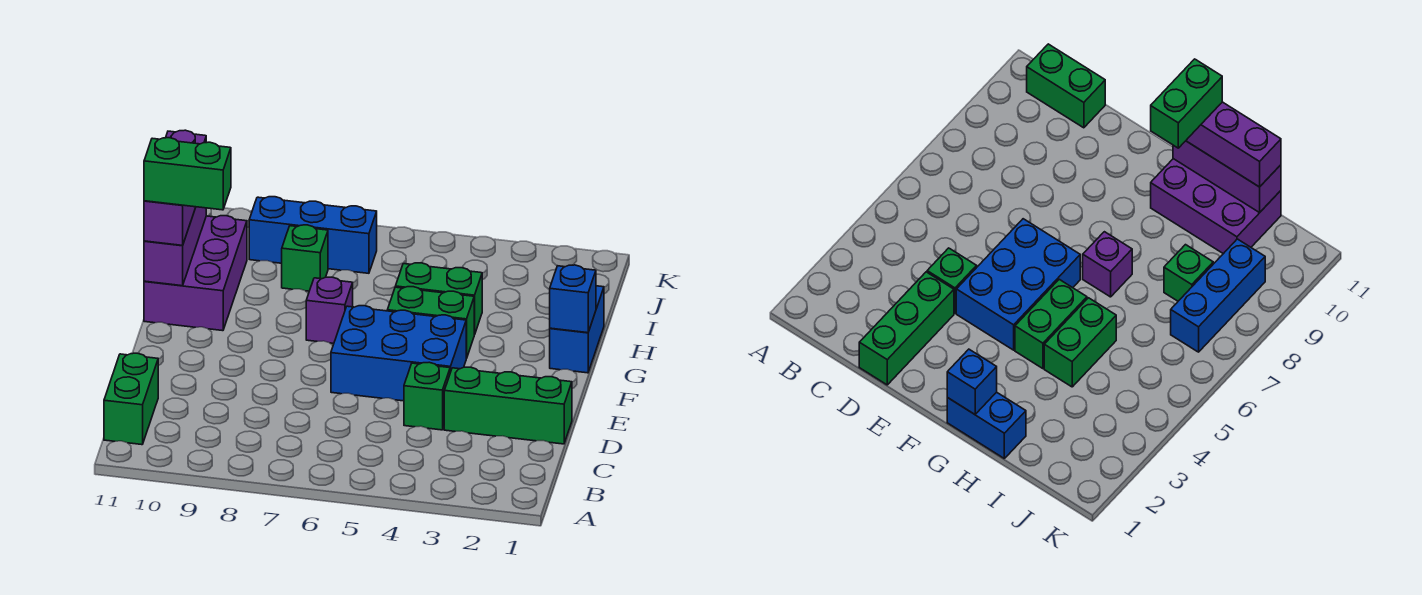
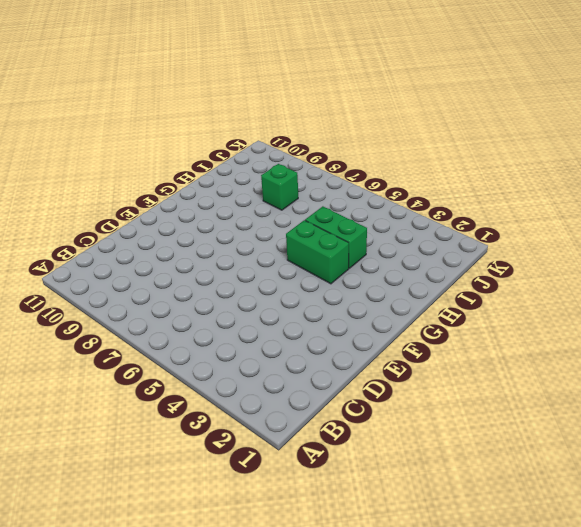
none -> green brick B11:C11 level 1
none -> green brick D1:D3 level 1
none -> green brick D4 level 1

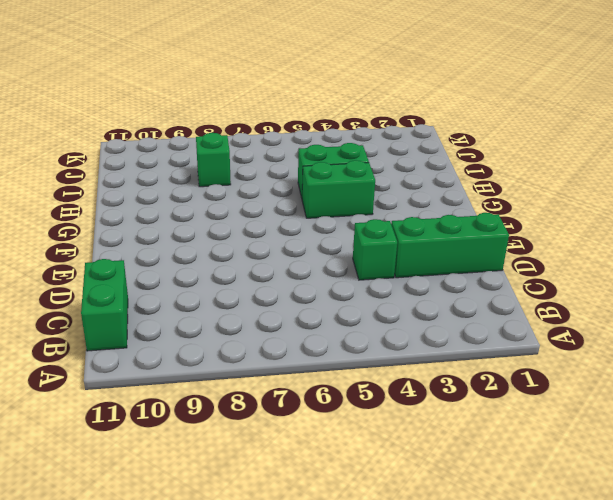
none -> blue brick E4:F6 level 1
none -> blue brick G1:H1 level 1
none -> purple brick G7 level 1

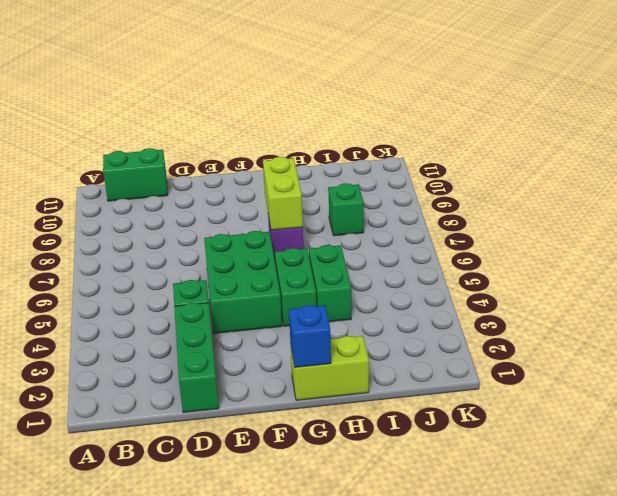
green brick E4:F6 level 1 -> blue brick E4:F6 level 1
lime brick G1:H1 level 1 -> blue brick G1:H1 level 1
lime brick G7:G8 level 2 -> none
none -> purple brick G10:I11 level 1
none -> blue brick J7:J9 level 1
none -> purple brick G11:I11 level 2

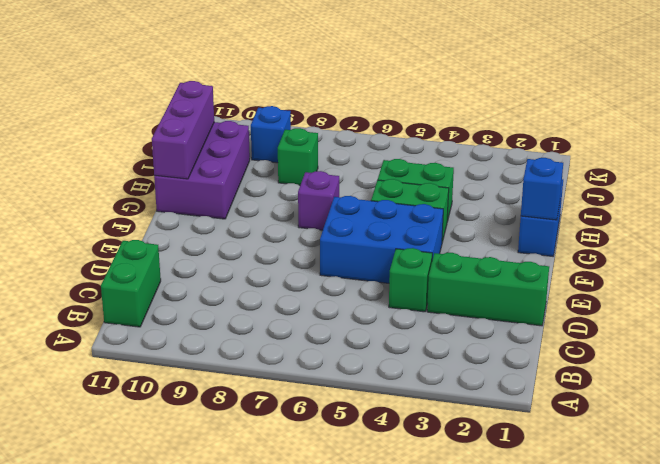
blue brick J9 level 1 -> blue brick J7:J9 level 1
none -> purple brick G11:I11 level 3
none -> green brick G10:G11 level 4

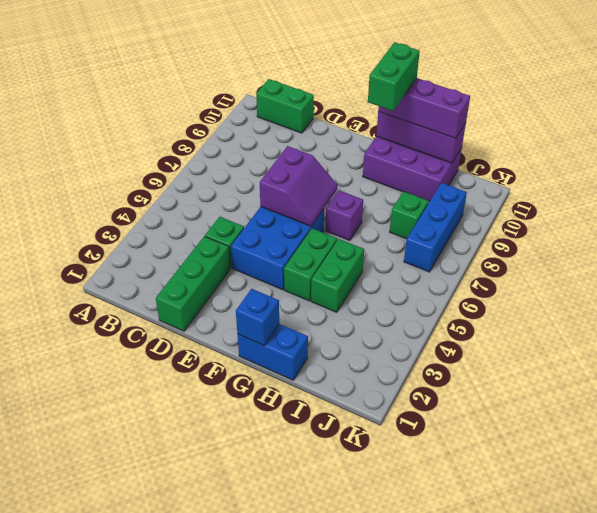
purple slope E6:F7 level 2 top E -> none

